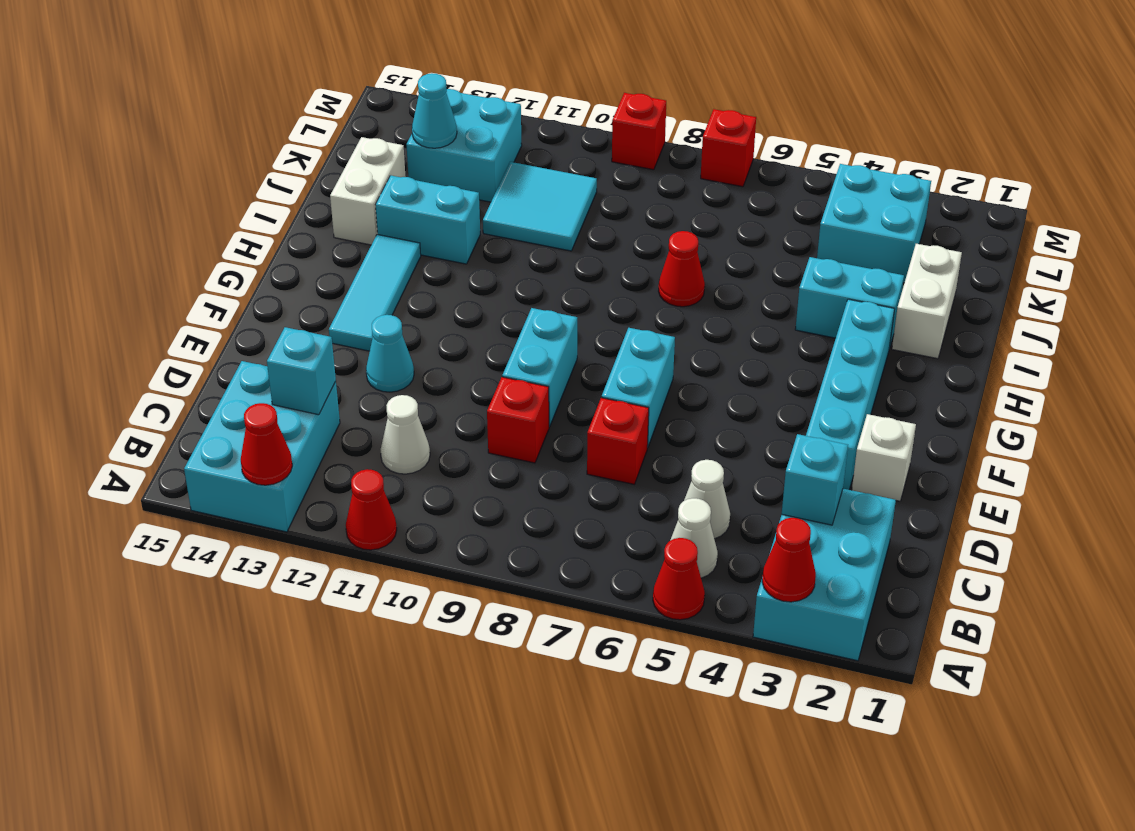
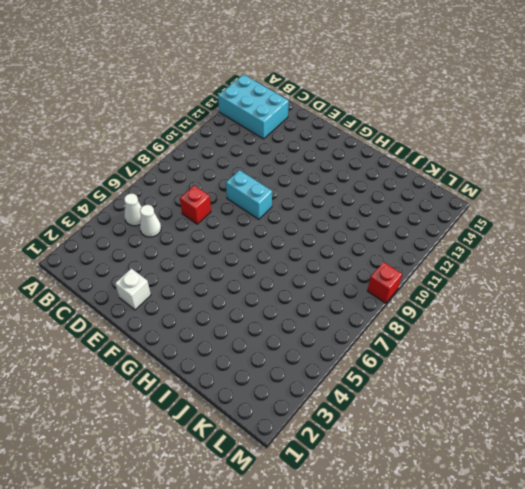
none -> cyan brick A2:C3 level 1
none -> red cone A5 level 1
none -> red cone A11 level 1
none -> white cone C11 level 1

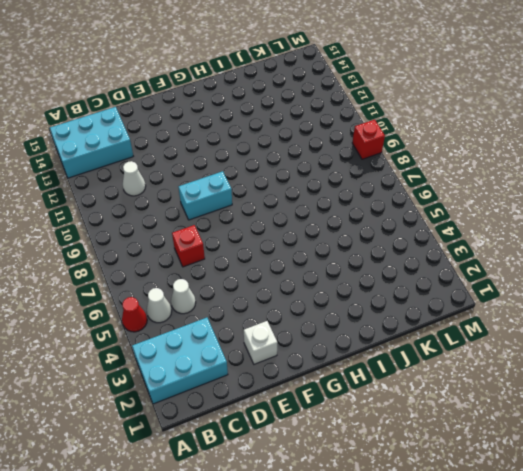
none -> red cone A11 level 1
none -> red brick D9 level 1
none -> cyan brick E3:H3 level 1
none -> cyan brick E7:F7 level 1

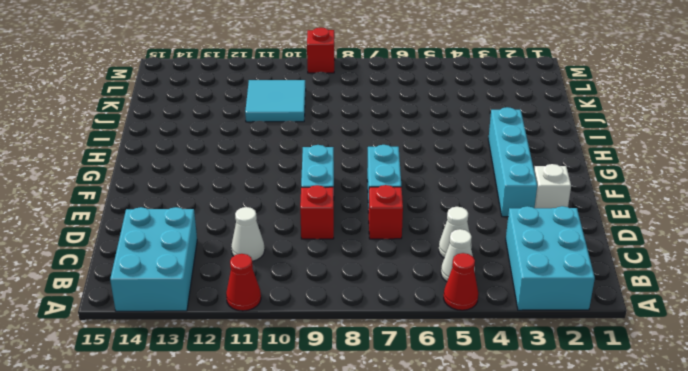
none -> cyan cone E12 level 1
none -> cyan tile F13:H13 level 1
none -> white brick I2:J2 level 1
none -> cyan brick I3:I4 level 1

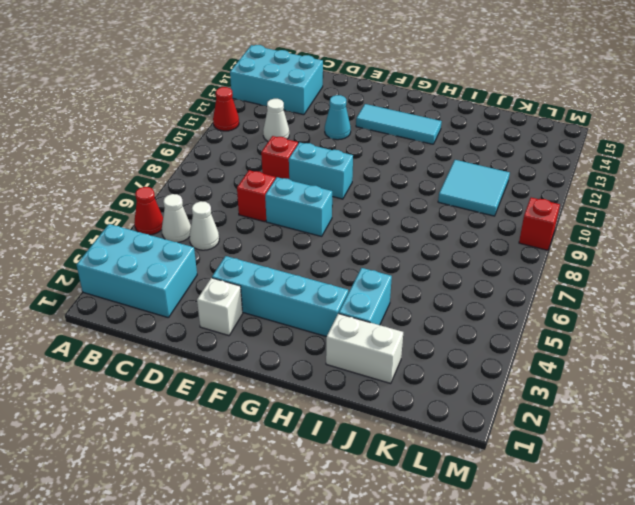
none -> red cone I7 level 1
none -> cyan brick I12:I13 level 1
none -> white brick I14:J14 level 1
none -> cyan brick K3:L4 level 1

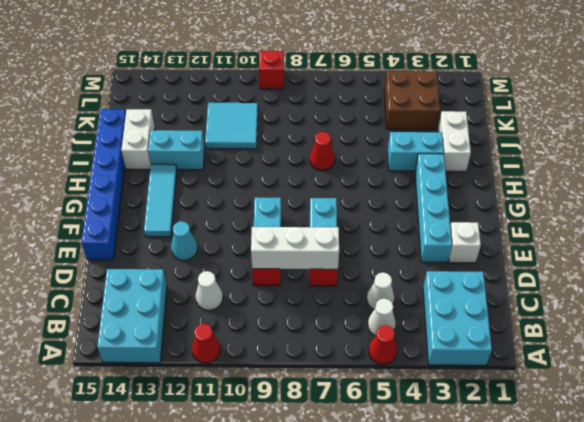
white brick D7:D9 level 2 -> none
blue brick E15:J15 level 1 -> none
brown brick K3:L4 level 1 -> cyan brick K3:L4 level 1
none -> cyan brick K12:L13 level 1
none -> red brick M7 level 1
none -> red cone A3 level 2
none -> red cone A13 level 2

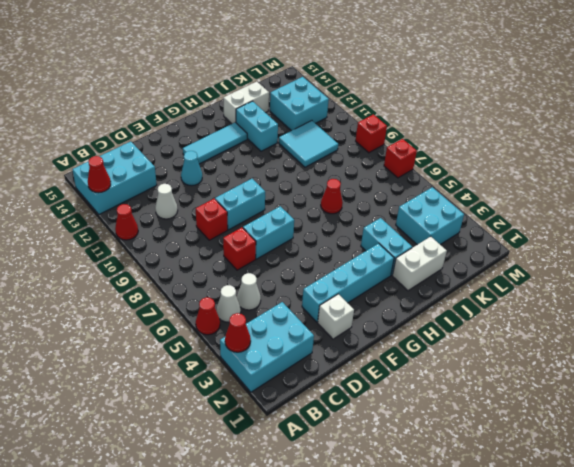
none -> cyan brick C3 level 2
none -> cyan brick C13 level 2
none -> cyan cone K13 level 2

